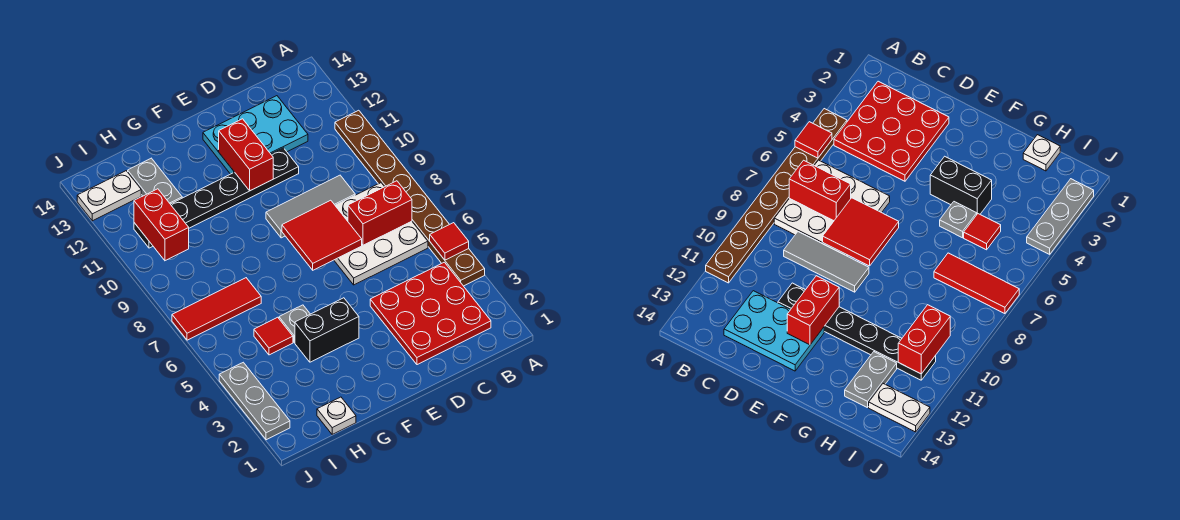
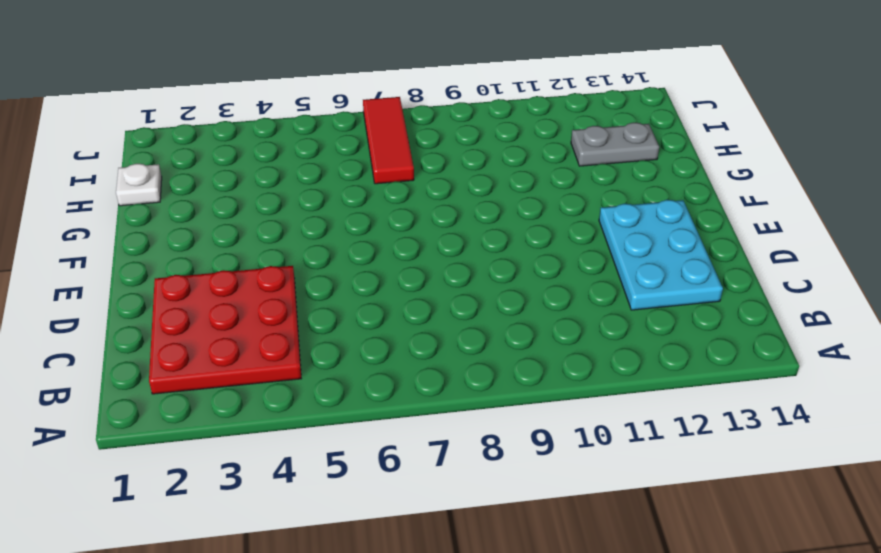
none -> brown plate A4:A11 level 1
none -> white plate B6:D8 level 1
none -> grey tile C9:E9 level 1

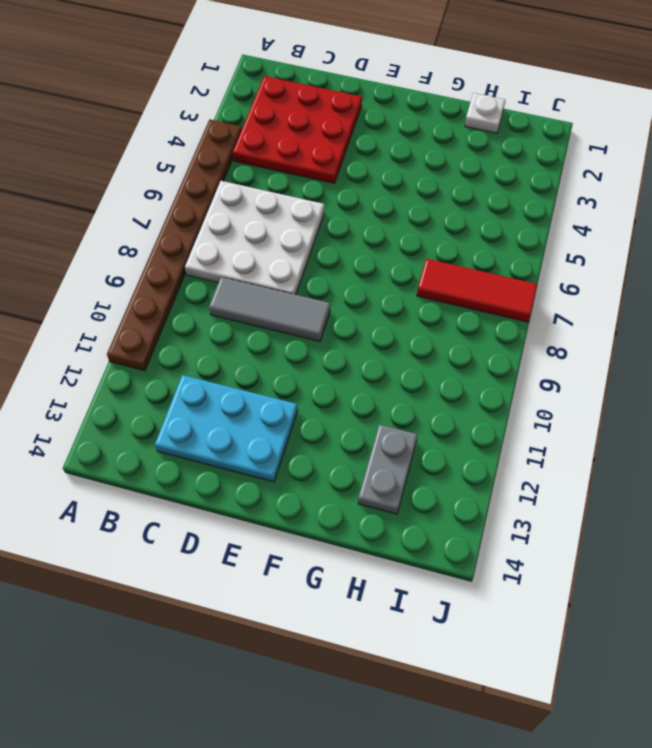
none -> black plate D11:I11 level 1
none -> black brick F4:G4 level 1
none -> grey plate G5 level 1

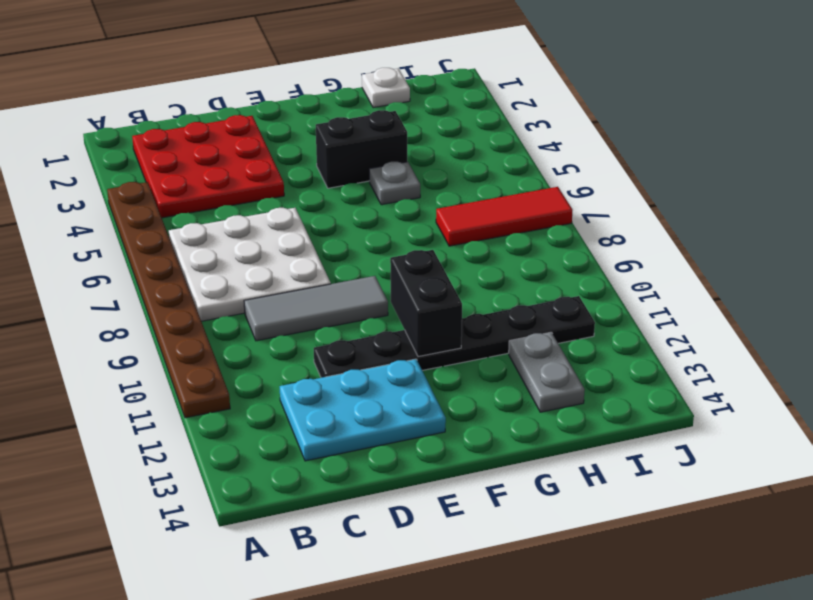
black brick F10:F11 level 2 -> none
none -> red tile H5 level 1
none -> white plate I13:J13 level 1
none -> grey plate J2:J4 level 1

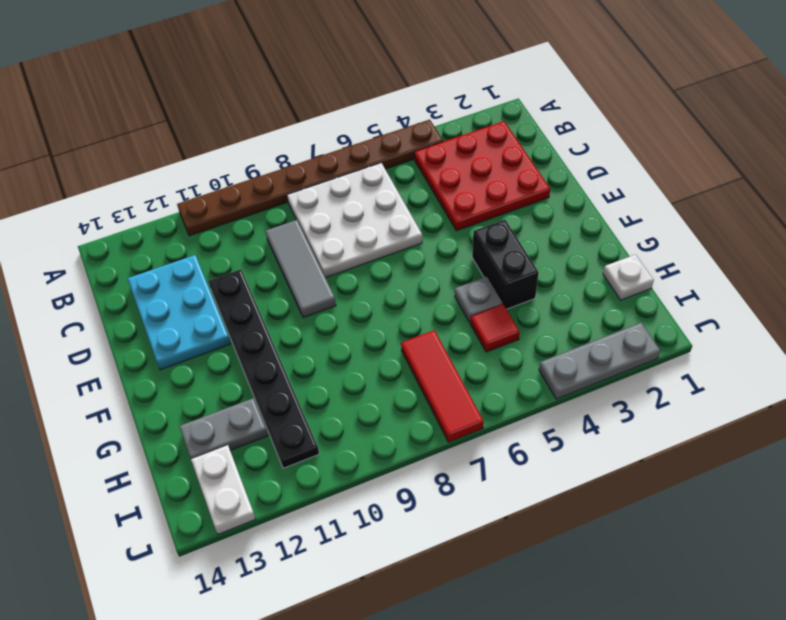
none -> red tile A5 level 2
none -> red brick B7:C7 level 2
none -> red tile D7:E8 level 2

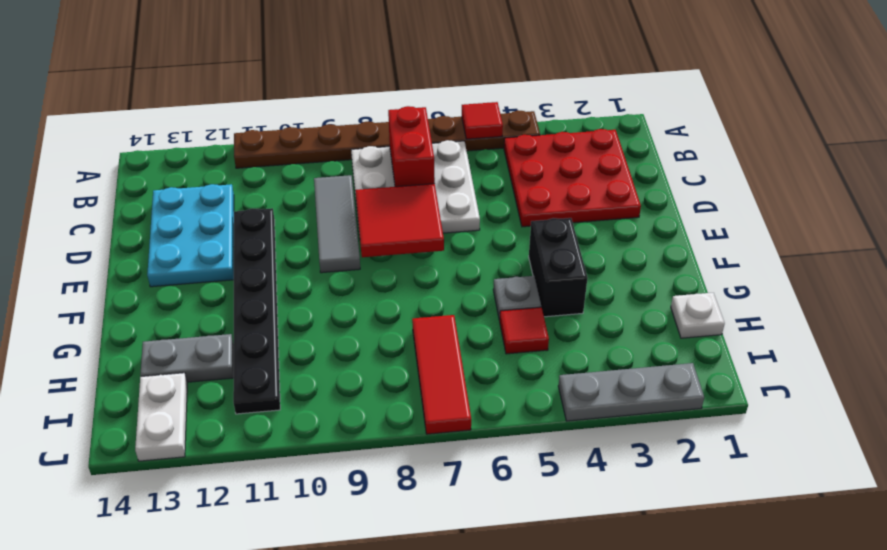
none -> red brick E11:E12 level 2
none -> red brick I10:I11 level 2

